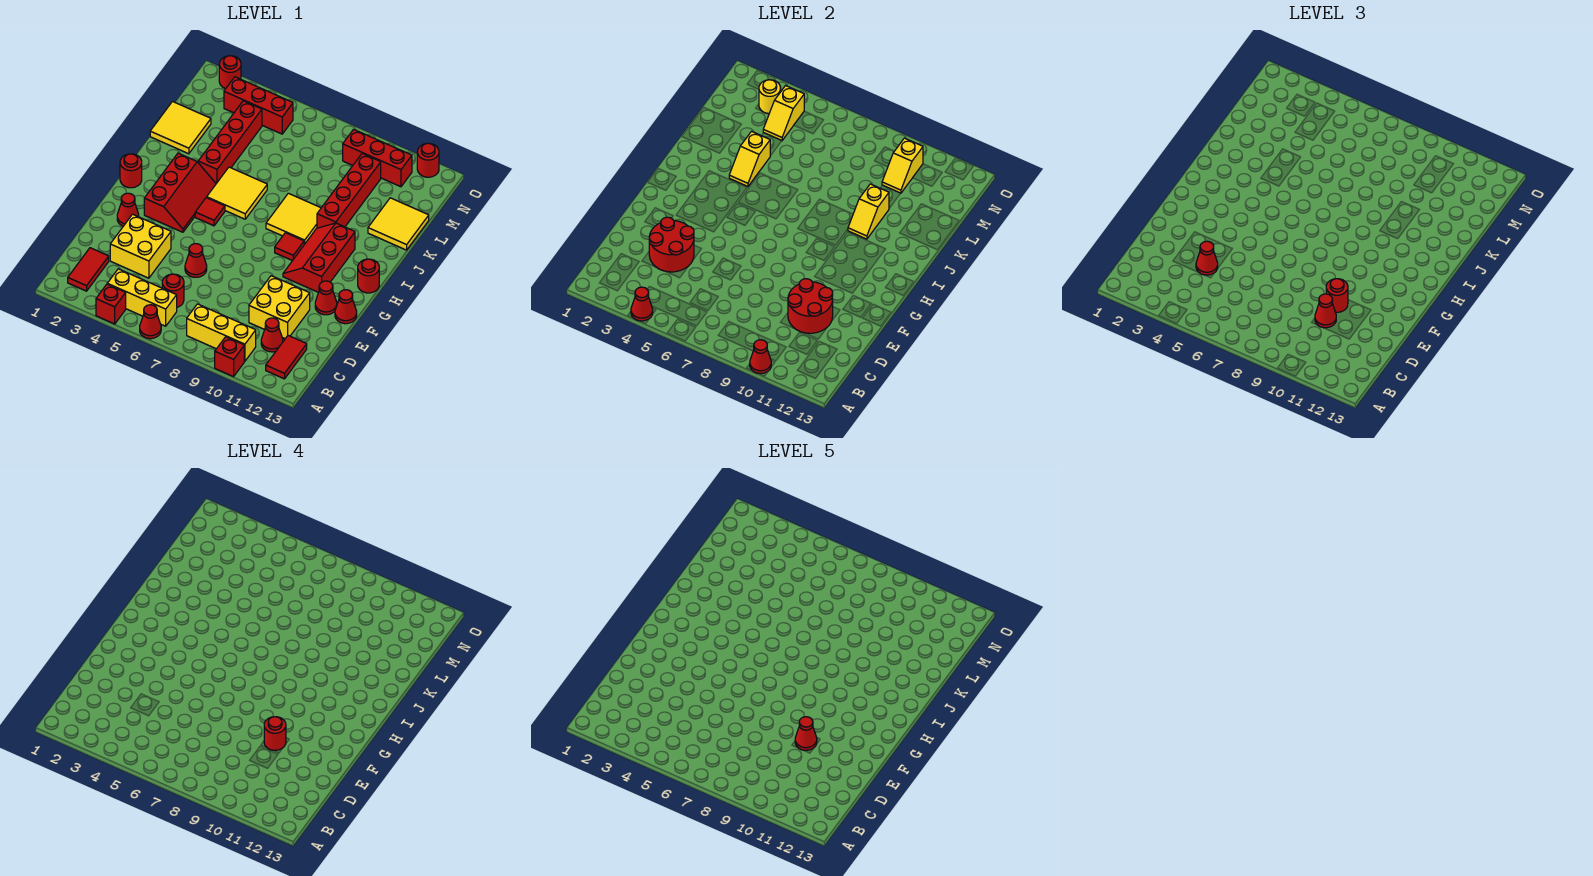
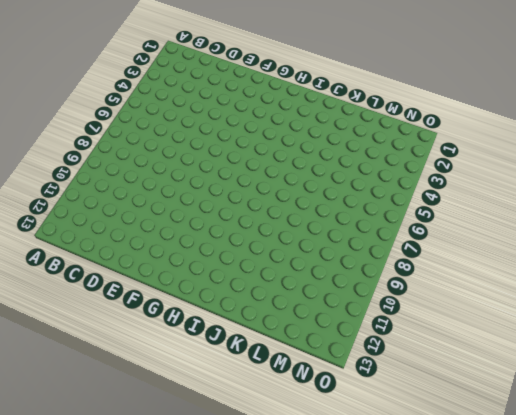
none -> red brick A4 level 1
none -> red cone A6 level 1
none -> red brick A10 level 1
none -> red tile B2:C2 level 1

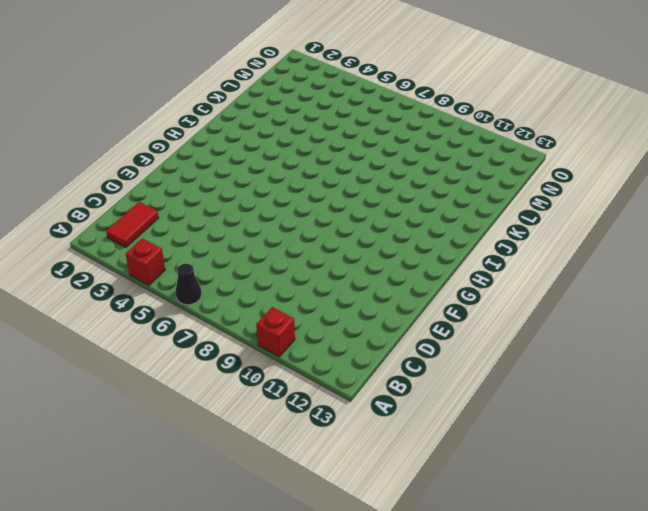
black cone A6 level 1 -> red cone A6 level 1
none -> yellow brick B4:B6 level 1
none -> yellow brick B8:B10 level 1
none -> red tile B12:C12 level 1
none -> red round brick C6 level 1

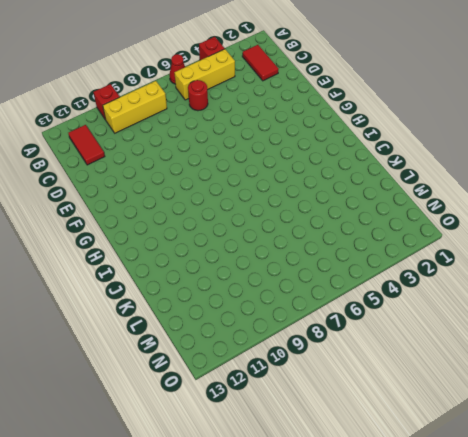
none -> red cone C11 level 1
none -> yellow brick D3:E4 level 1
none -> yellow brick D10:E11 level 1
none -> red cone E6 level 1

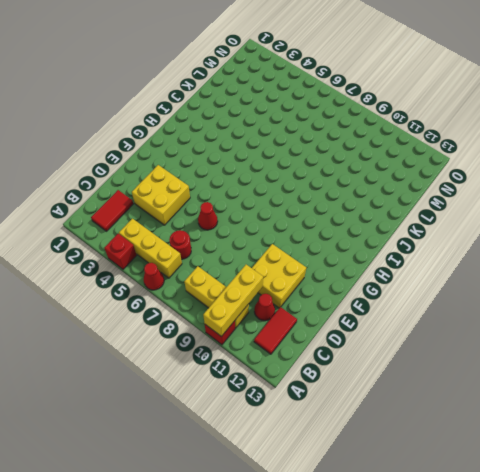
yellow brick A10:C10 level 2 -> red cone A10 level 2
none -> red cone F2 level 1
none -> red cone F12 level 1
none -> red cone F13 level 1
none -> red slope G3:I4 level 1 top 3

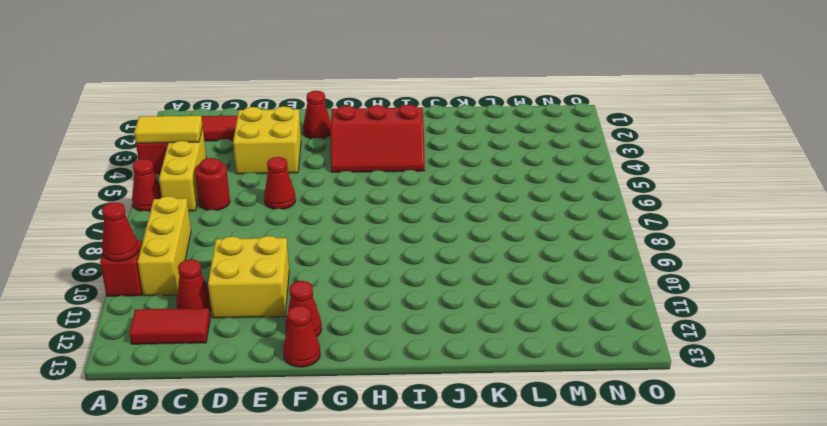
yellow tile A4:B4 level 2 -> red cone A4 level 2
none -> red slope G10:I11 level 1 top 11
none -> red round brick H1 level 1
none -> red tile H5 level 1
none -> red tile H9 level 1

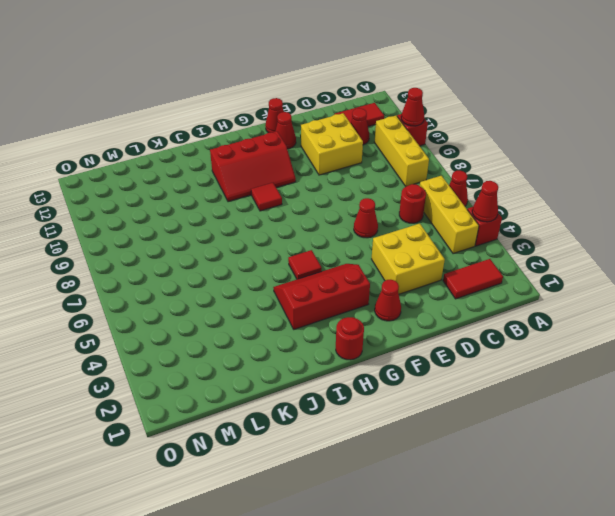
none -> red round brick H13 level 1
none -> yellow tile I5:J6 level 1
none -> yellow tile I8:J9 level 1
none -> red brick J4:M4 level 1

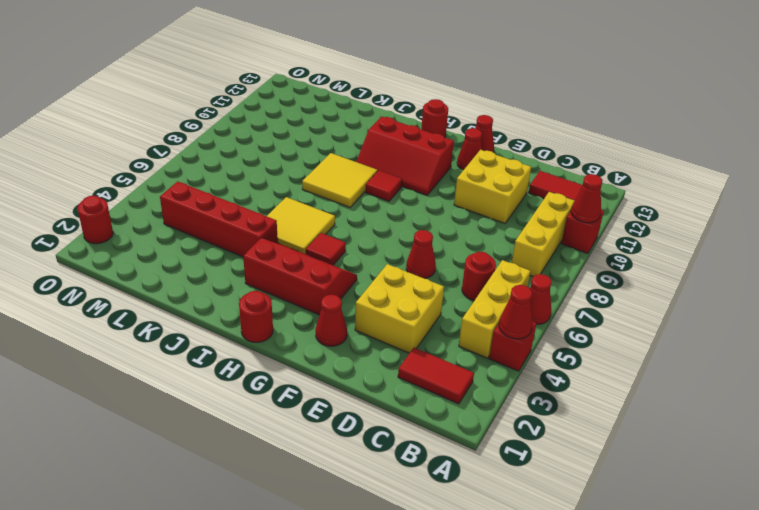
none -> red cone C11 level 1
none -> red brick J10:M10 level 1
none -> yellow tile K1:L2 level 1
none -> yellow tile K12:L13 level 1

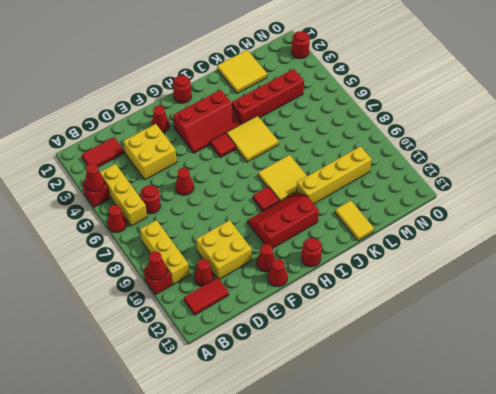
yellow brick J10:M10 level 1 -> red brick J10:M10 level 1
yellow tile K12:K13 level 1 -> yellow tile K12:L13 level 1
none -> red brick N3:N5 level 1
none -> red brick N9:N11 level 1
none -> red round brick O12 level 1
none -> red round brick D3:E4 level 2

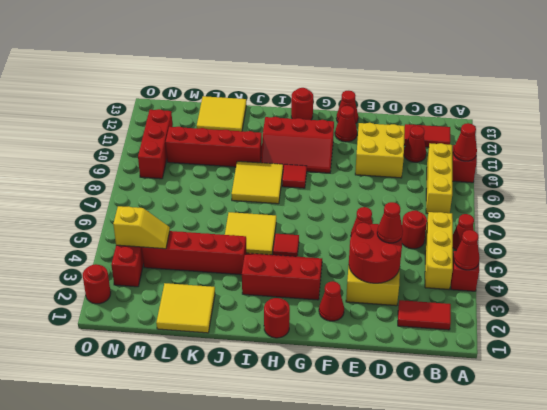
none -> red round brick O12 level 1
none -> red round brick D10:E11 level 2
none -> yellow slope J4:K4 level 2 top K
none -> yellow slope J10:K10 level 2 top K

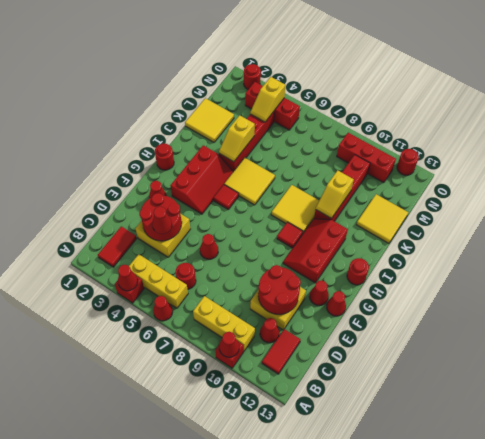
none -> yellow slope M10:N10 level 2 top N
none -> yellow round brick N3 level 2
none -> red cone D10 level 3
none -> red round brick E10 level 3

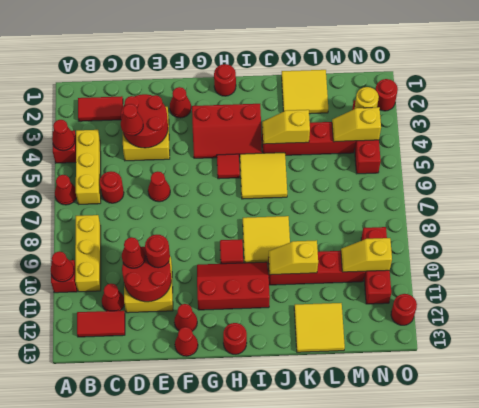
none -> red round brick E10 level 4
none -> red cone E10 level 5

